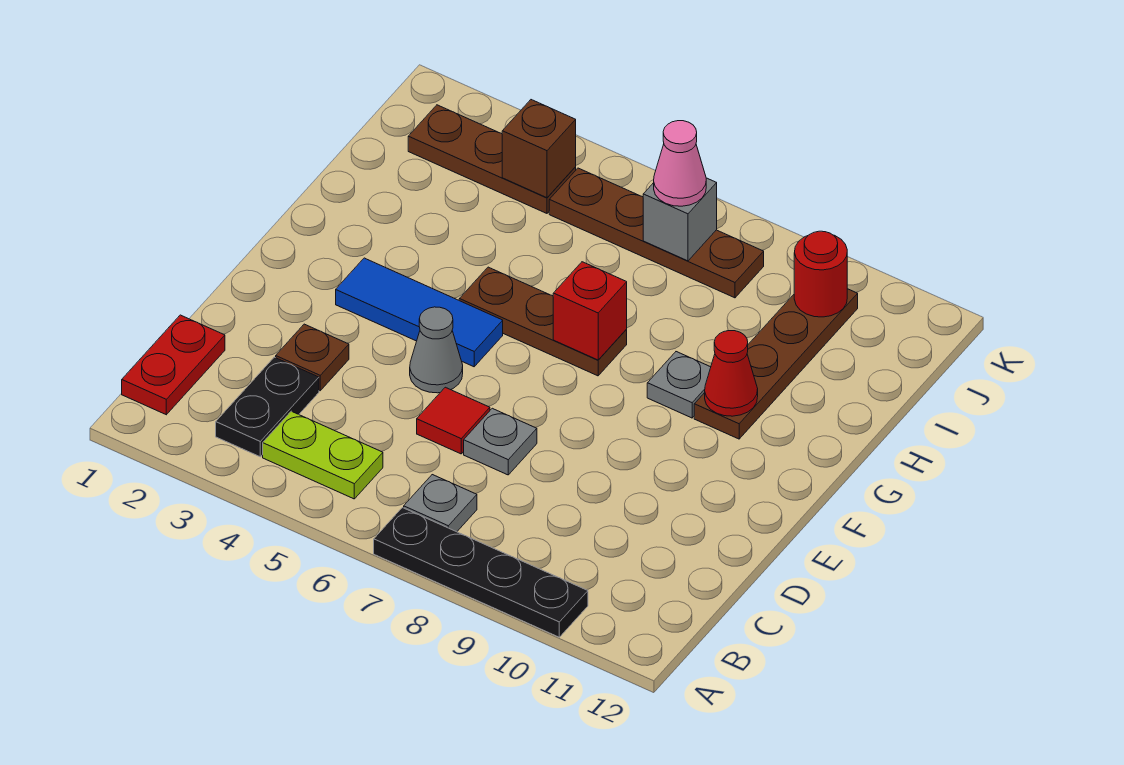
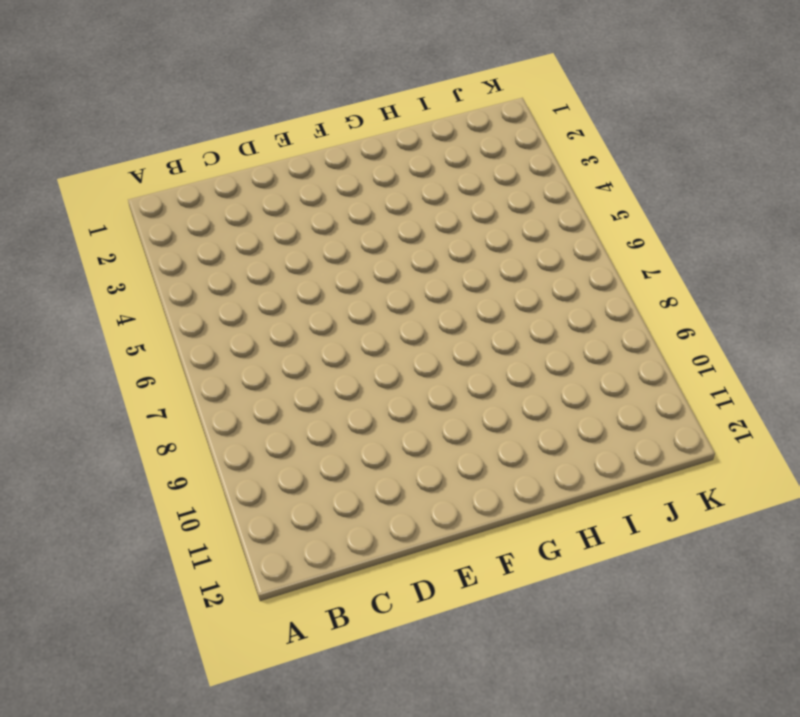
none -> black plate A7:A10 level 1
none -> red plate B1:C1 level 1
none -> black plate B3:C3 level 1

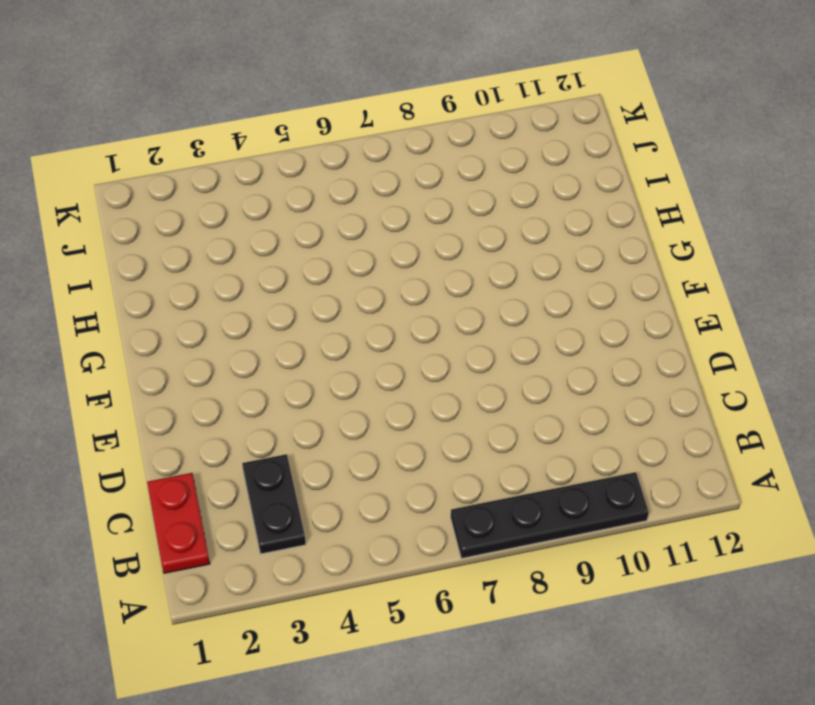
none -> lime plate B4:B5 level 1
none -> grey plate B7 level 1
none -> brown plate D3 level 1

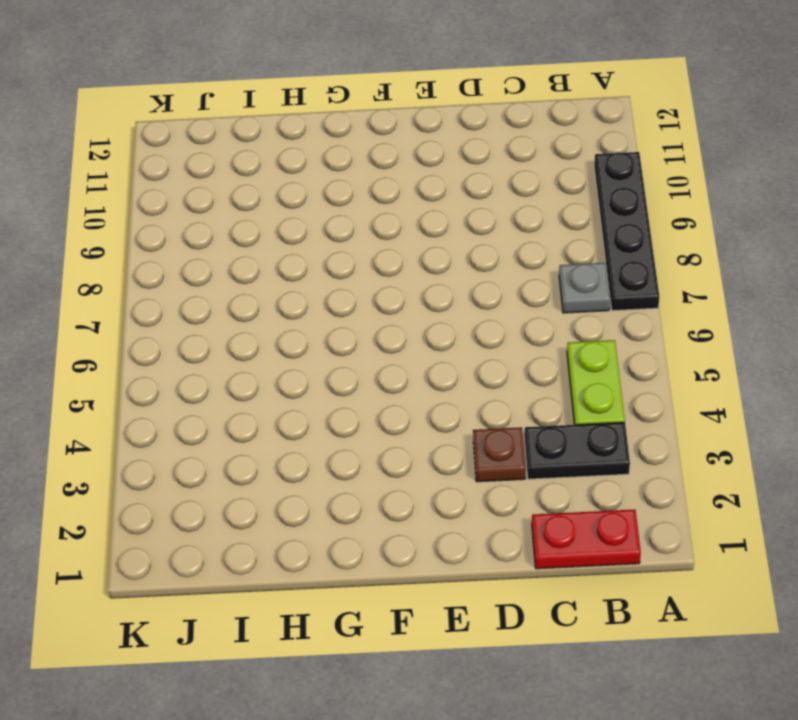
none -> red tile D6 level 1
none -> grey plate D7 level 1
none -> grey cone E5 level 1

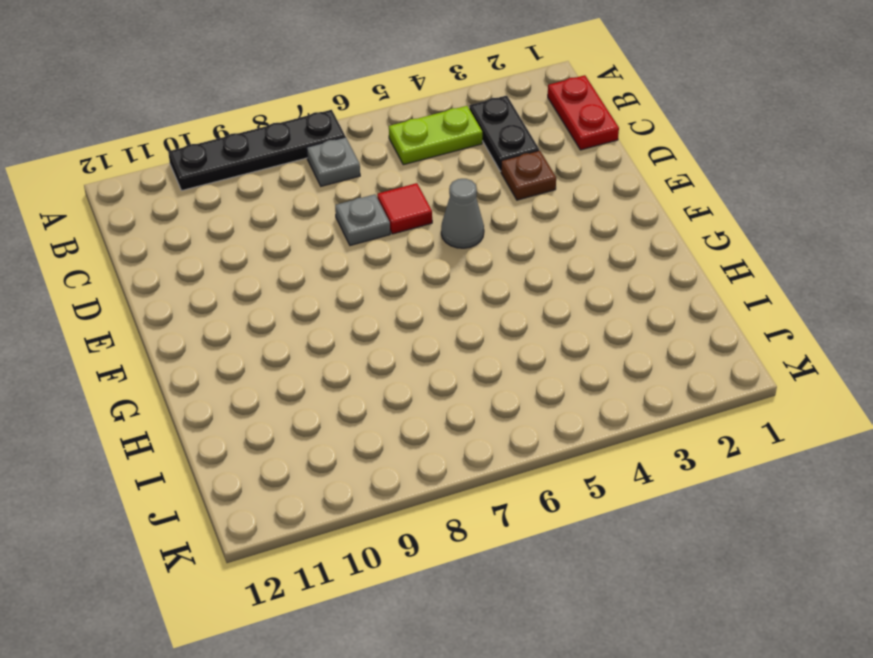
none -> blue tile F3:F5 level 1
none -> brown plate G5:G7 level 1
none -> grey plate G9 level 1

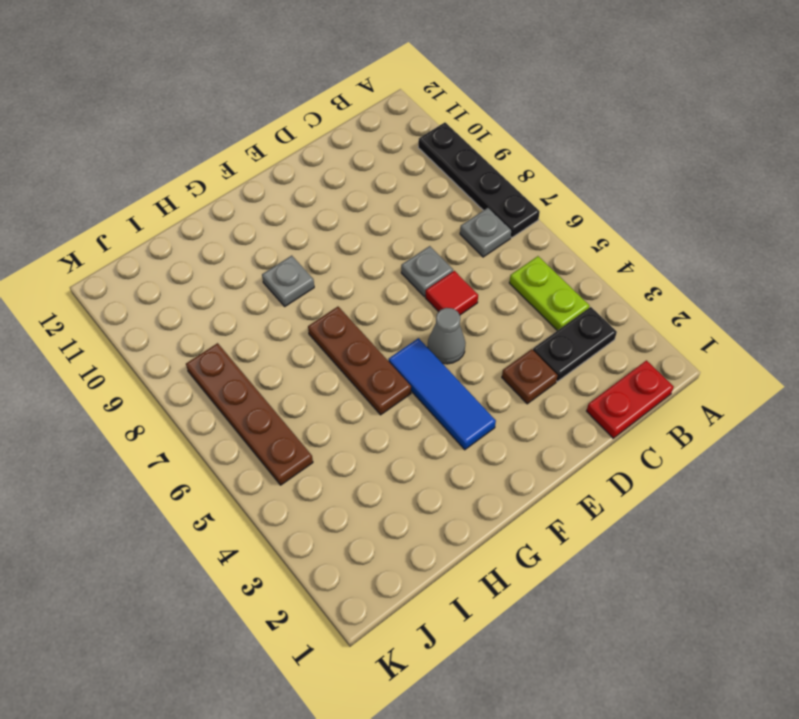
none -> brown plate G10:J10 level 1
none -> brown plate J2:J4 level 1
none -> red brick G7 level 2

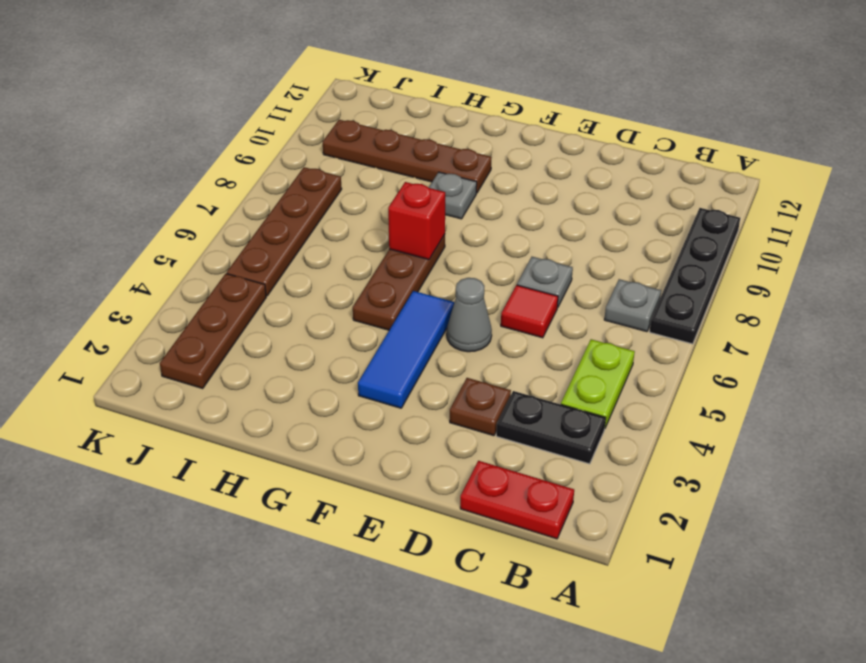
none -> red cone G10 level 2
none -> brown brick J4 level 2
none -> grey brick J7 level 2

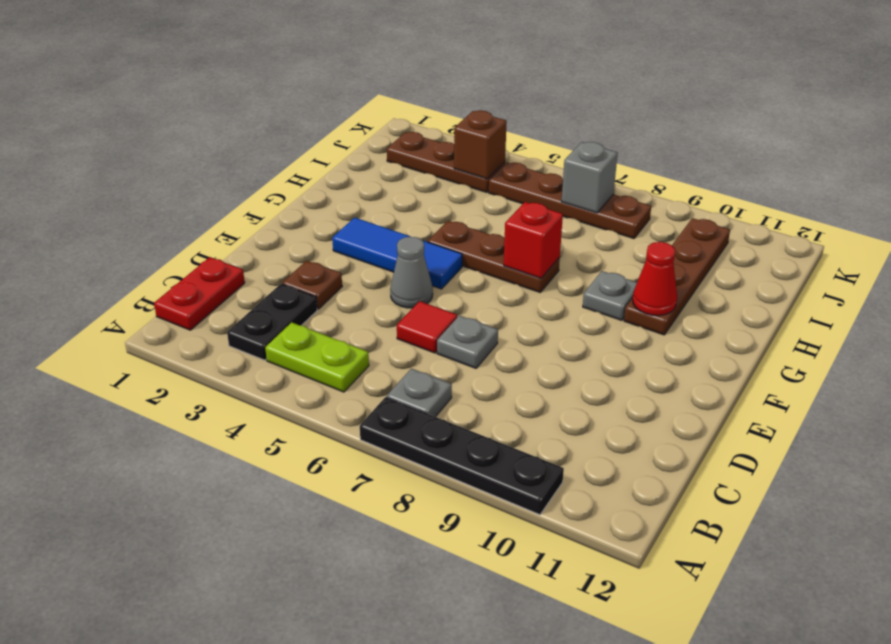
none -> red round brick J10 level 2
none -> pink cone J7 level 3

